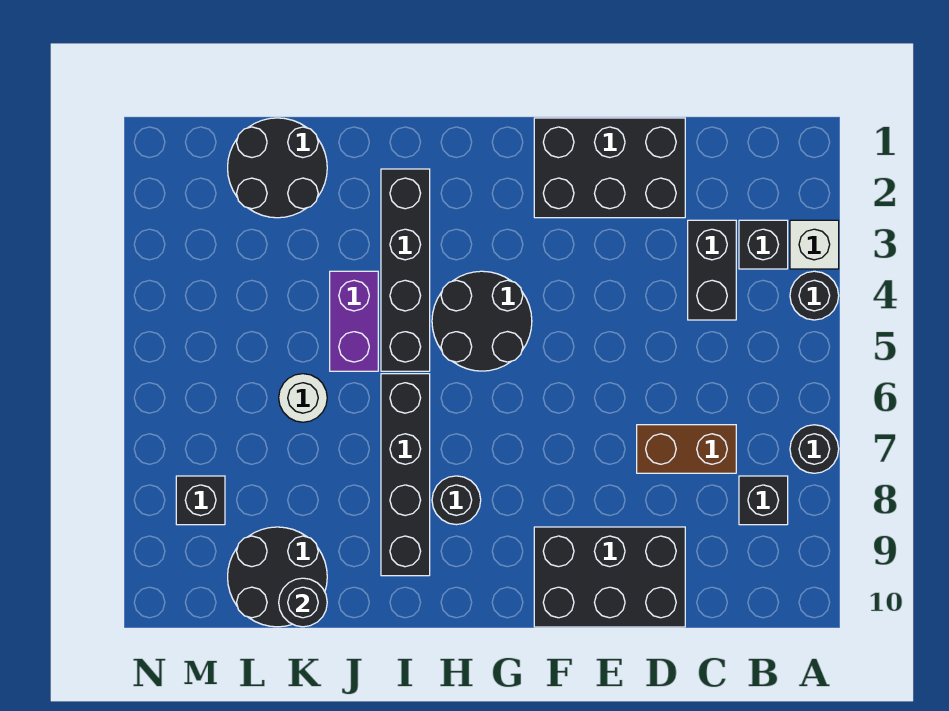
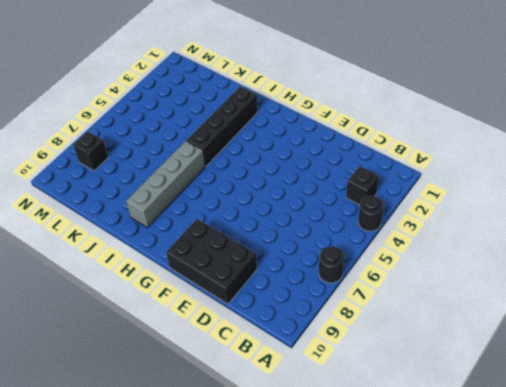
grey brick I6:I9 level 1 -> black brick I6:I9 level 1
none -> white brick A3 level 1
none -> black brick B8 level 1
none -> black brick C3:C4 level 1

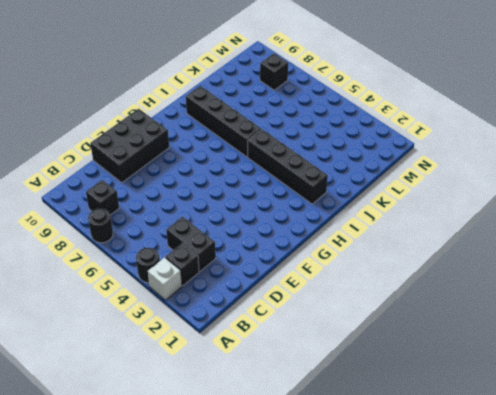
none -> brown brick C7:D7 level 1
none -> black brick D1:F2 level 1
none -> black round brick G4:H5 level 1

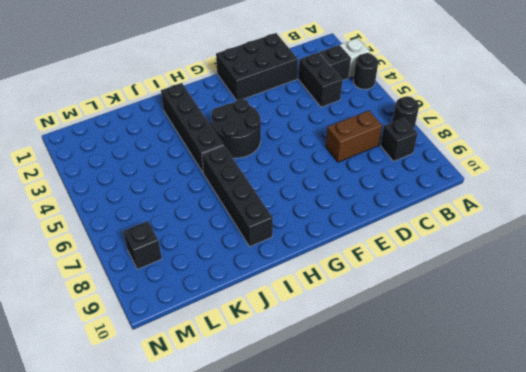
none -> black brick D9:F10 level 1
none -> black round brick H8 level 1
none -> purple brick J4:J5 level 1

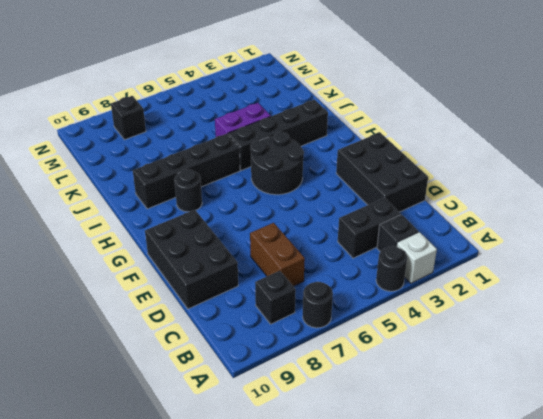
none -> black round brick K1:L2 level 1
none -> white round brick K6 level 1
none -> black round brick K9:L10 level 1

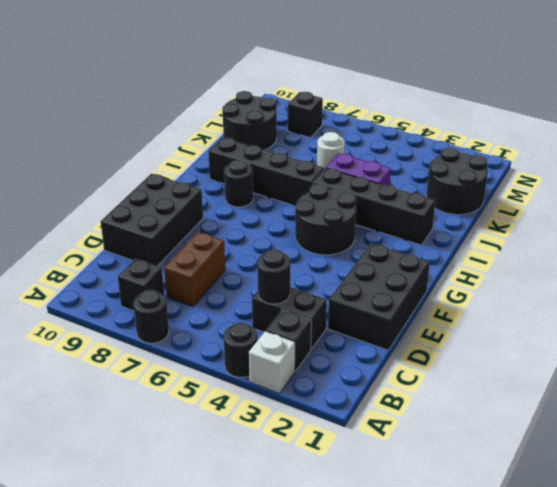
black round brick C4 level 2 -> black round brick K10 level 2

